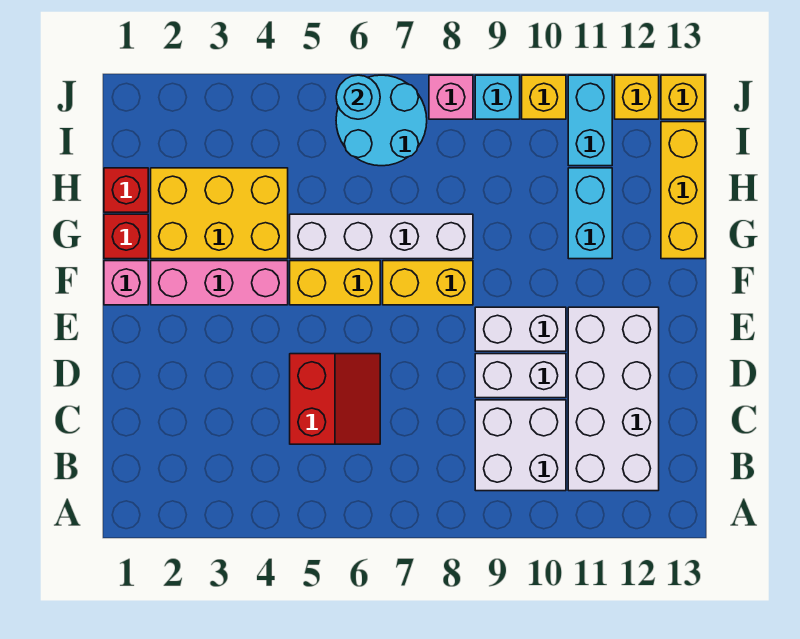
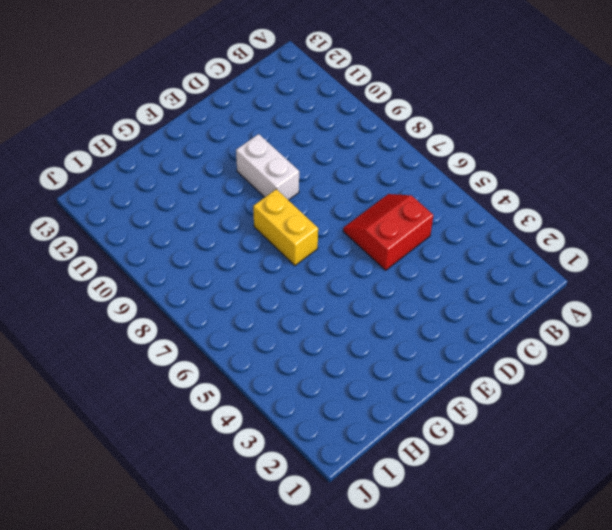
none -> white brick B9:C10 level 1
none -> white brick B11:E12 level 1
none -> white brick D9:D10 level 1

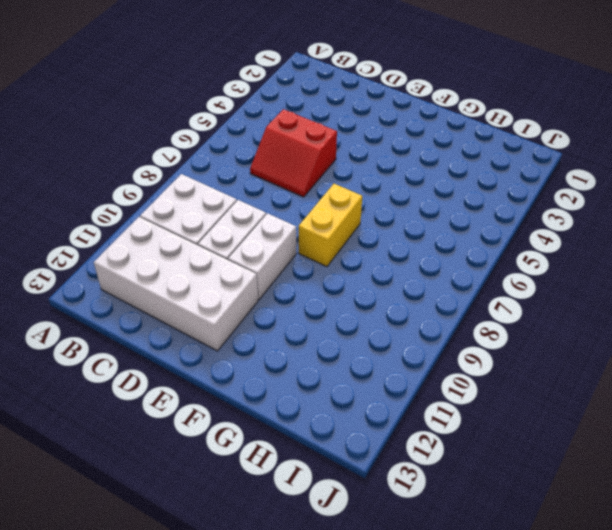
none -> pink brick F1 level 1
none -> pink brick F2:F4 level 1
none -> yellow brick F5:F6 level 1

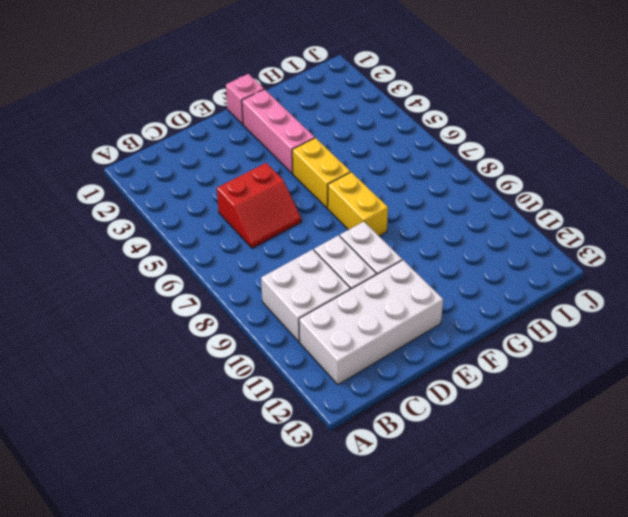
none -> red brick G1 level 1
none -> yellow brick G2:H4 level 1
none -> white brick G5:G8 level 1

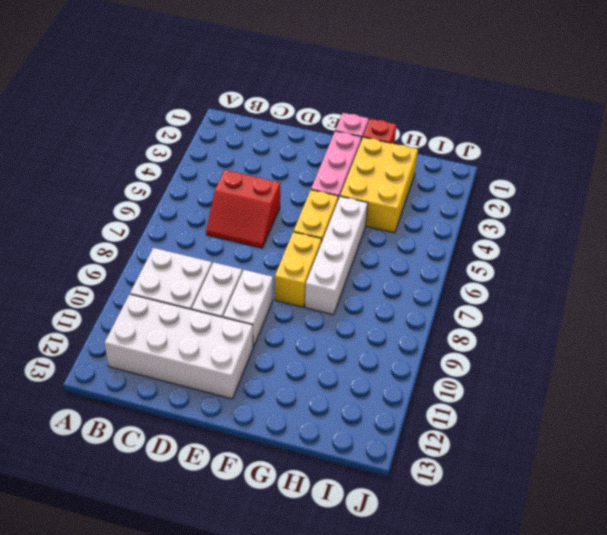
none -> cyan brick G11:H11 level 1
none -> yellow brick G13:I13 level 1
none -> red brick H1 level 1

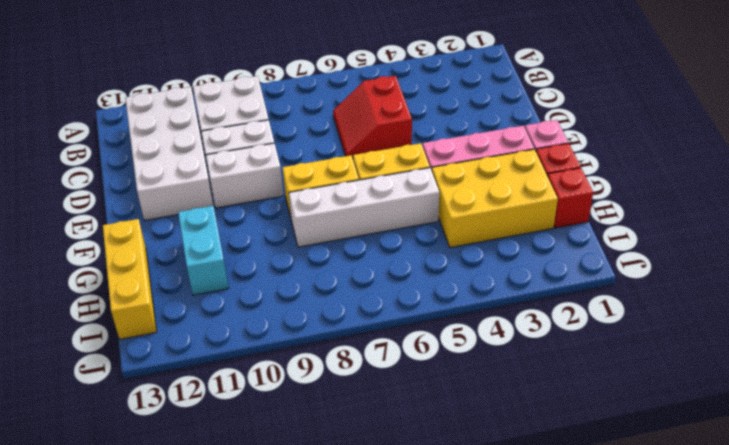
none -> cyan round brick I6:J7 level 1
none -> cyan brick I11:J11 level 1
none -> pink brick J8 level 1

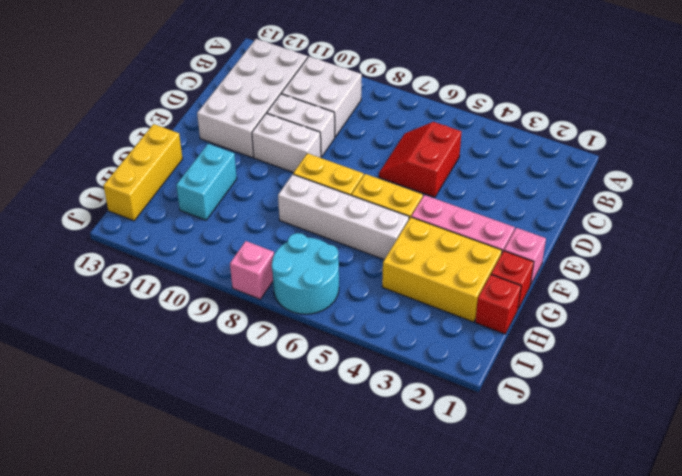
none -> cyan brick I11:J11 level 1
none -> cyan brick J9 level 1
none -> yellow brick J10 level 1

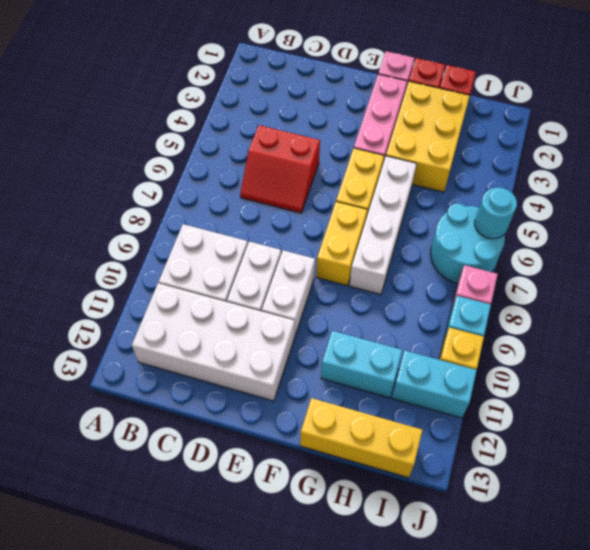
none -> yellow brick J12 level 1
none -> yellow brick J13 level 1

